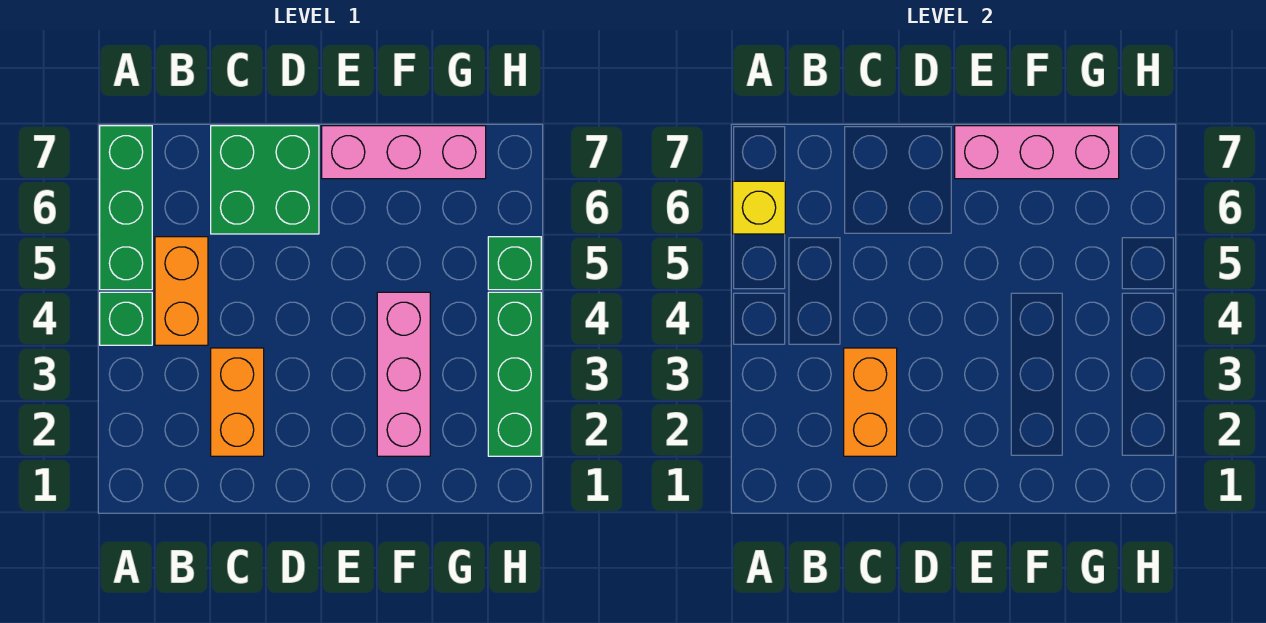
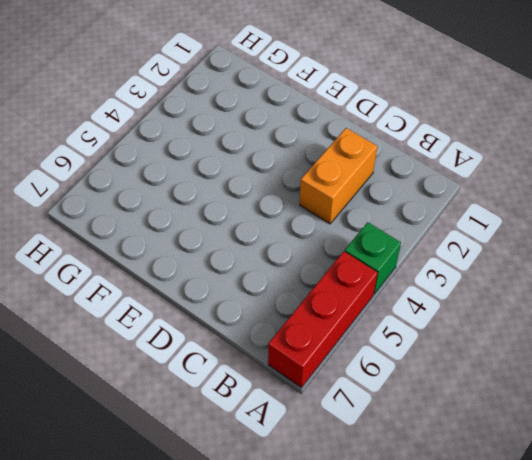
red brick A5:A7 level 1 -> green brick A5:A7 level 1
none -> orange brick B4:B5 level 1
none -> green brick C6:D7 level 1
none -> pink brick E7:G7 level 1

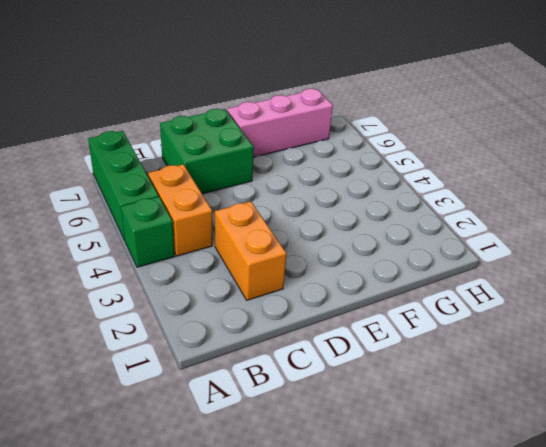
none -> pink brick F2:F4 level 1
none -> green brick H2:H4 level 1
none -> green brick H5 level 1

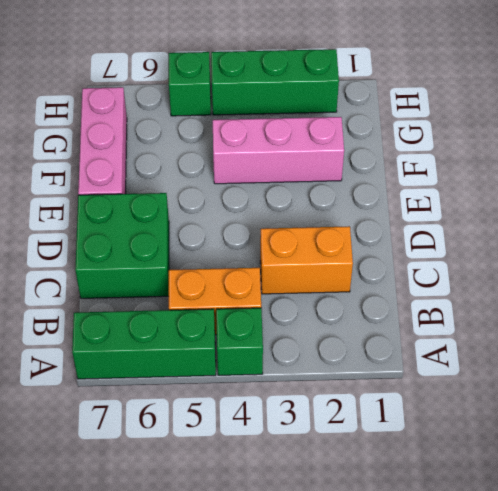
none -> yellow brick A6 level 2
none -> orange brick C2:C3 level 2
none -> pink brick E7:G7 level 2

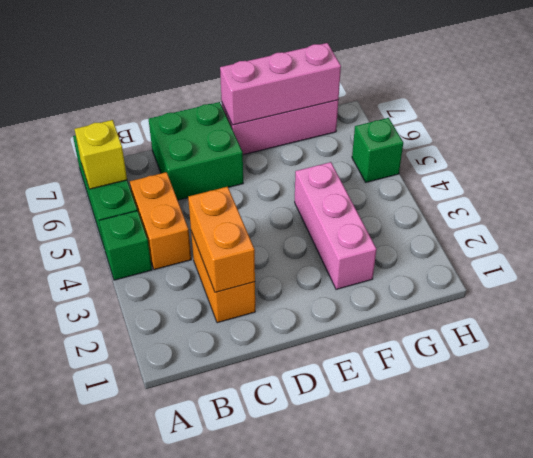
none -> green brick H2:H4 level 1

